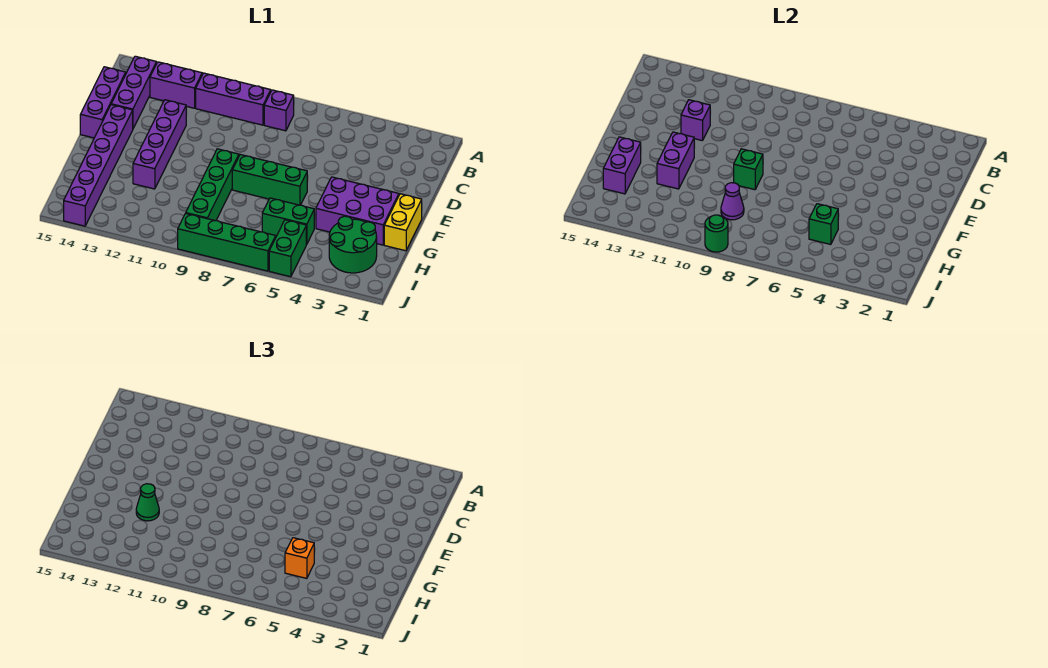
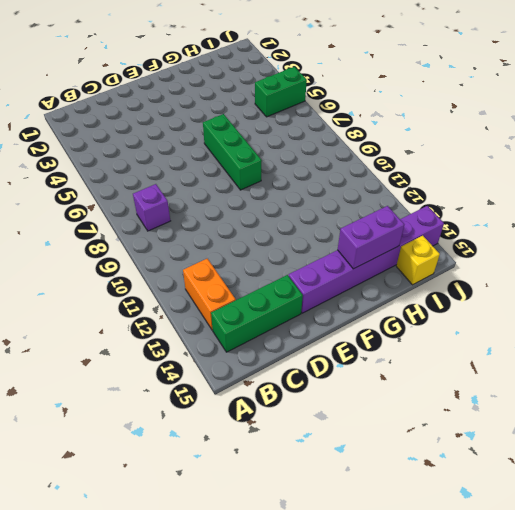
orange brick B12:B13 level 1 -> purple brick B12:B13 level 1
green brick B14:D14 level 1 -> purple brick B14:D14 level 1
yellow brick I15 level 1 -> none
none -> purple brick B9:B11 level 1
none -> purple brick C15:E15 level 1
none -> purple brick D12:G12 level 1

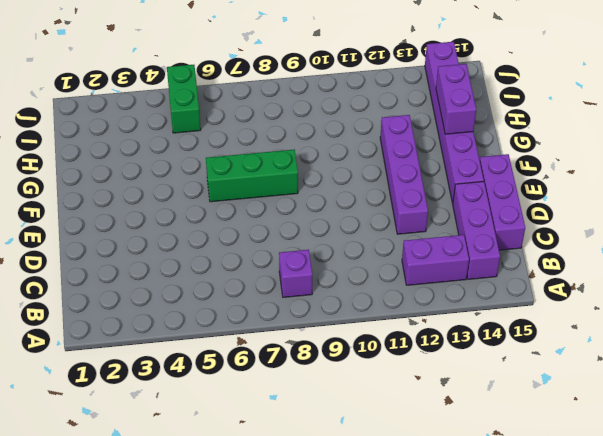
none -> purple brick B9:B11 level 1
none -> yellow brick F1:G1 level 1
none -> purple brick F2:G4 level 1

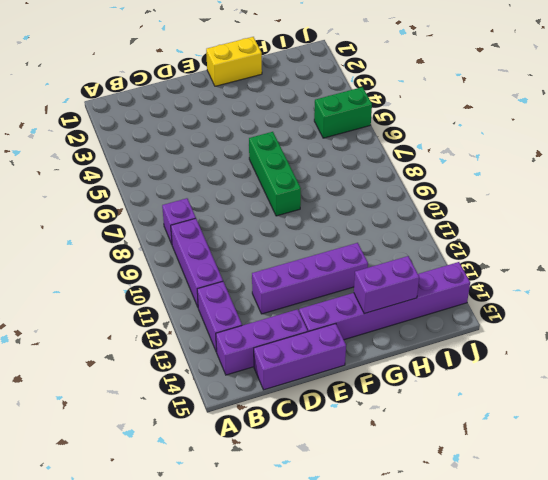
none -> purple brick F2:G4 level 1
none -> green brick F9:I9 level 1
none -> green round brick H2:I3 level 1

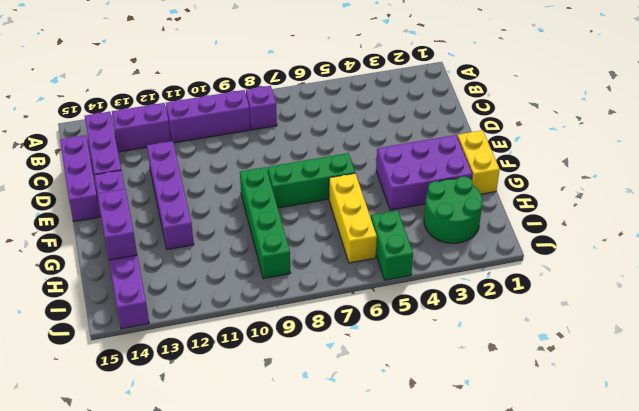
yellow brick G6:I6 level 1 -> green brick H5:H6 level 1
none -> green brick J6:J9 level 1
none -> purple brick D12 level 2
none -> green brick F9 level 2

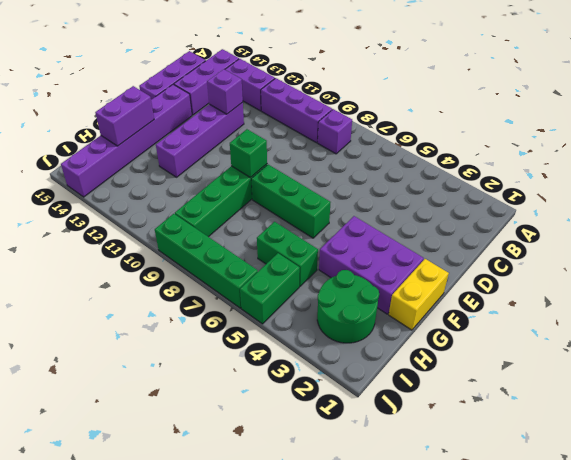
none -> purple brick F12:G12 level 2
none -> green brick H5 level 2
none -> purple cone H9 level 2

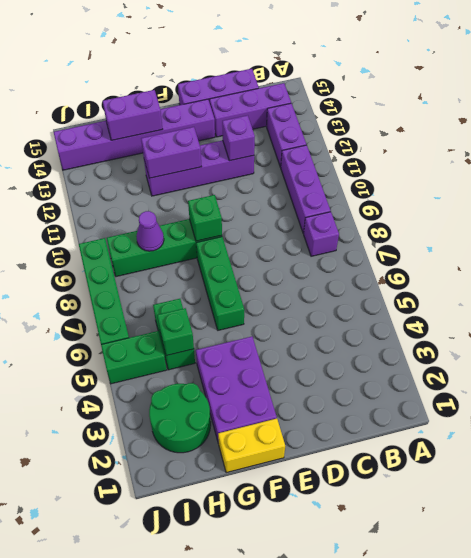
none -> green round brick J9 level 2
none -> green cone G12 level 3
none -> orange brick H5 level 3

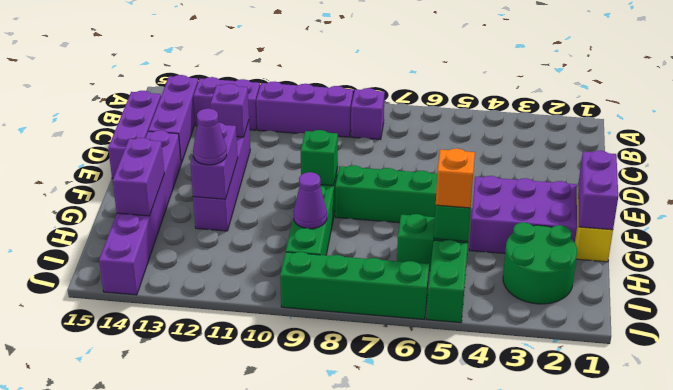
purple brick F1:G1 level 2 -> none
purple cone G12 level 3 -> green cone G12 level 3
none -> green round brick J9 level 2

